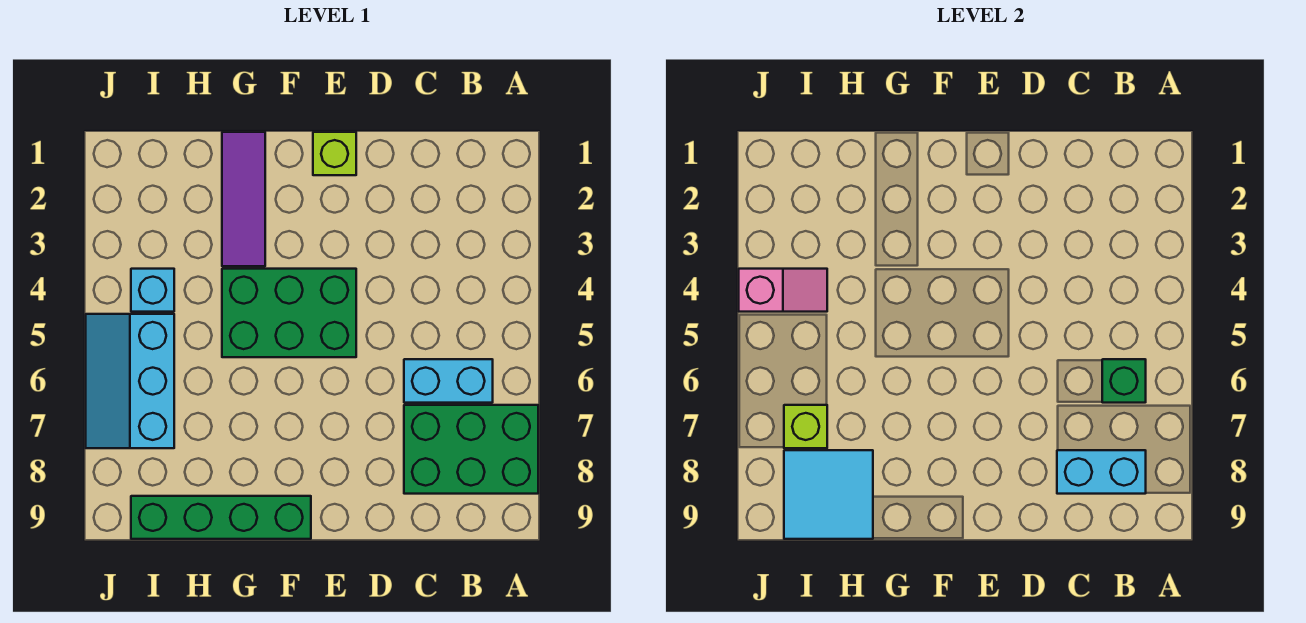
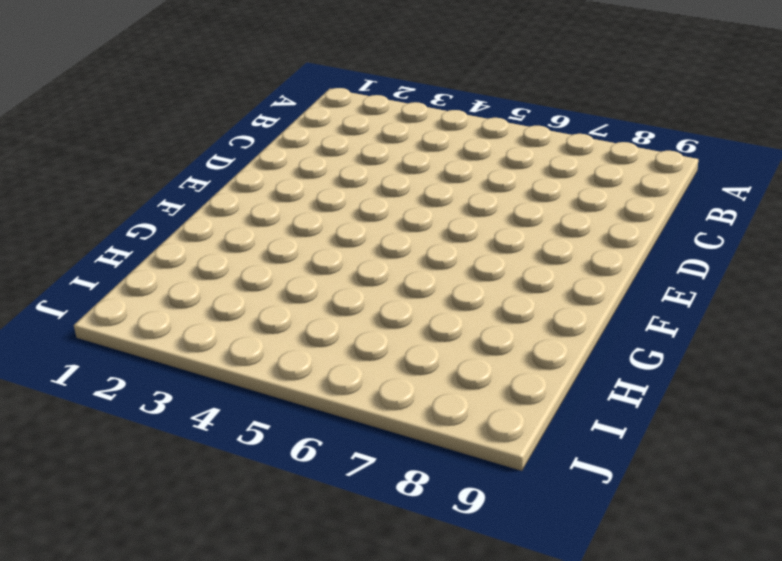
none -> green brick A7:C8 level 1
none -> cyan brick B6:C6 level 1
none -> lime brick E1 level 1

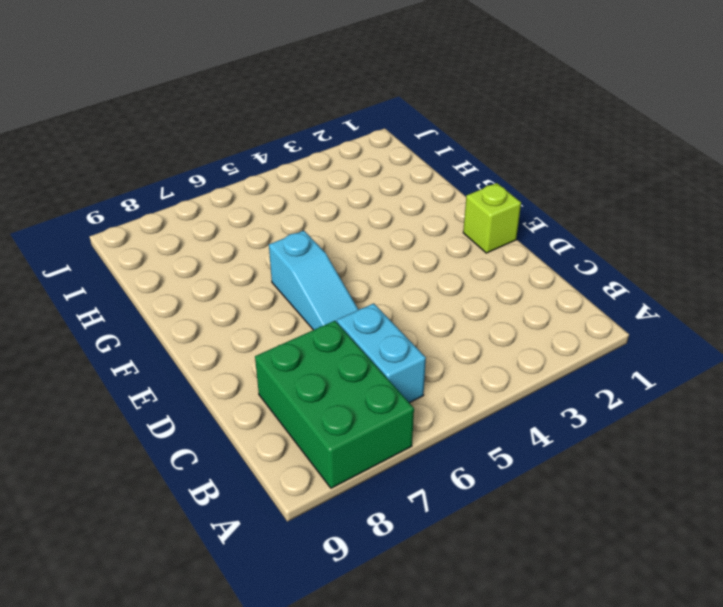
cyan slope D6:F6 level 1 top F -> none
none -> green brick E4:G5 level 1
none -> green brick F9:I9 level 1
none -> purple tile G1:G3 level 1

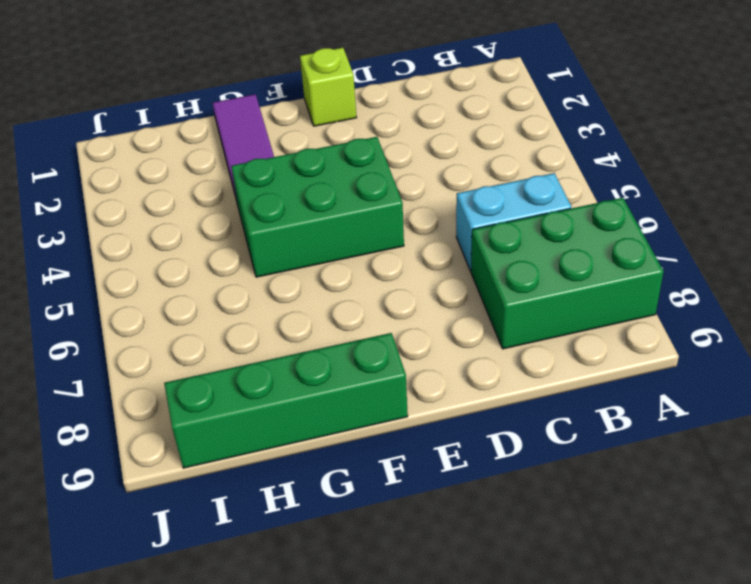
none -> cyan brick I4 level 1
none -> cyan slope I5:J7 level 1 top I
none -> green brick B6 level 2

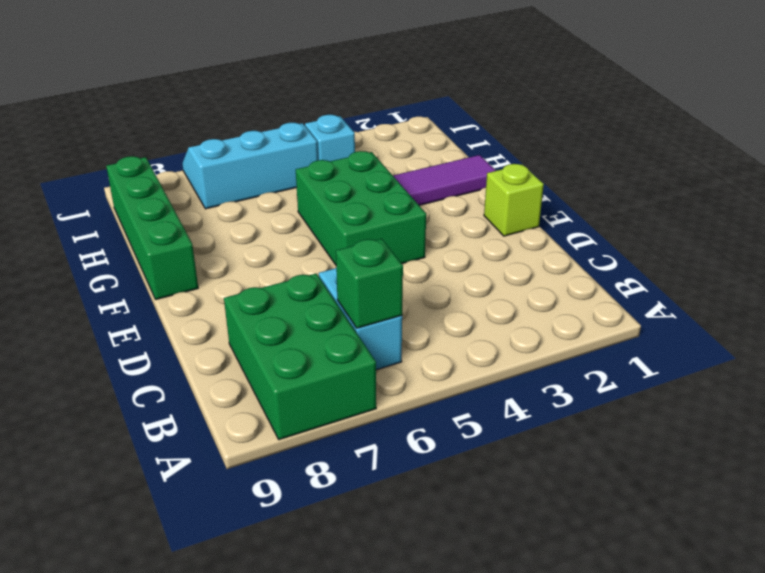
none -> cyan brick B8:C8 level 2
none -> cyan tile H8:I9 level 2
none -> pink slope I4:J4 level 2 top J

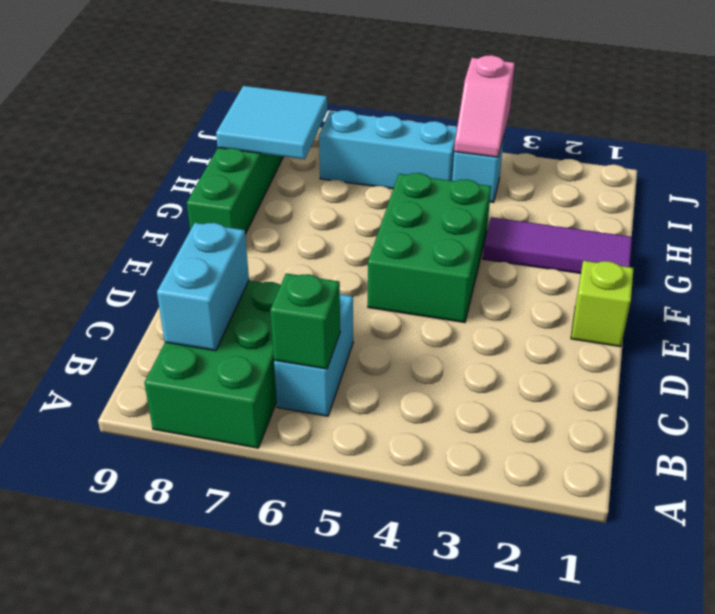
none -> lime brick I7 level 2

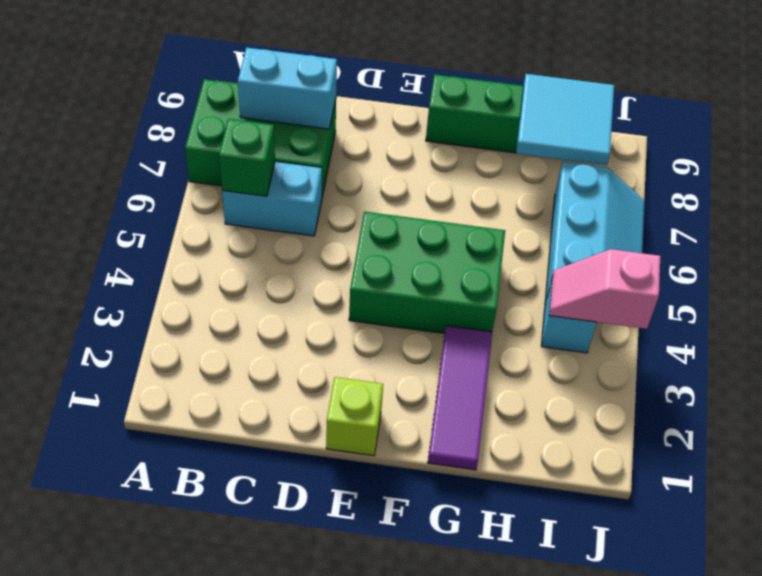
none -> lime brick I7 level 2

